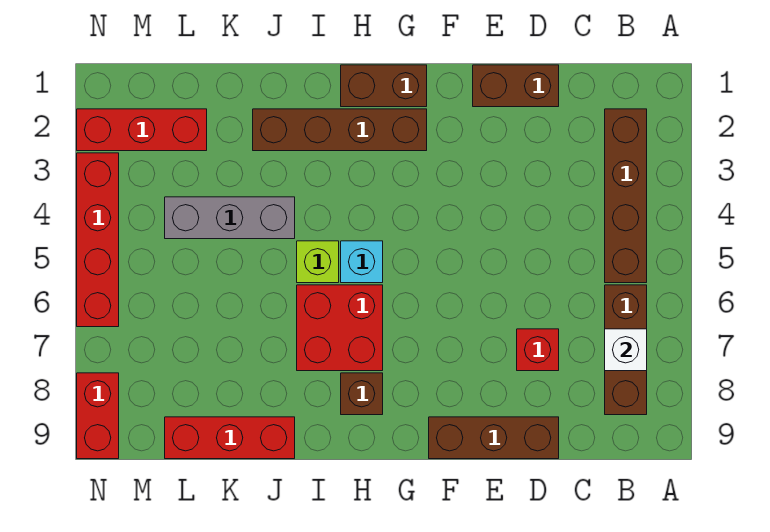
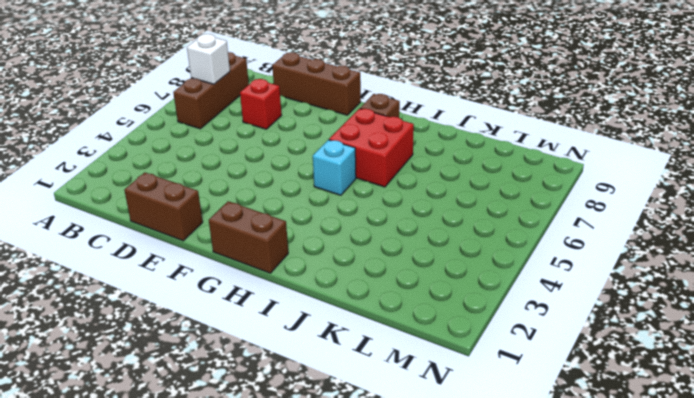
none -> brown brick B2:B5 level 1
none -> brown brick G2:J2 level 1
none -> lime brick I5 level 1

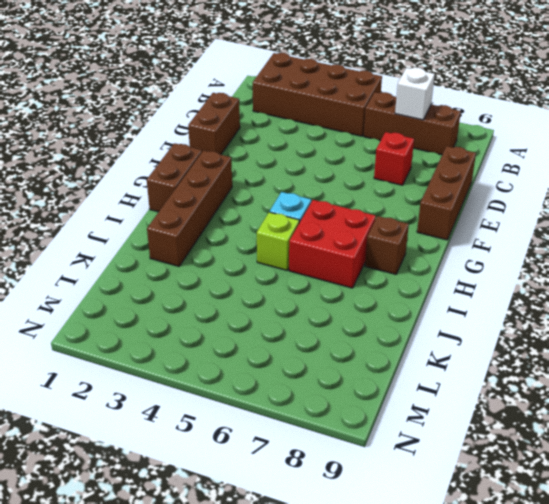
brown brick A2:B5 level 1 -> brown brick B2:B5 level 1
none -> grey brick J4:L4 level 1
none -> red brick J9:L9 level 1
none -> red brick L2:N2 level 1

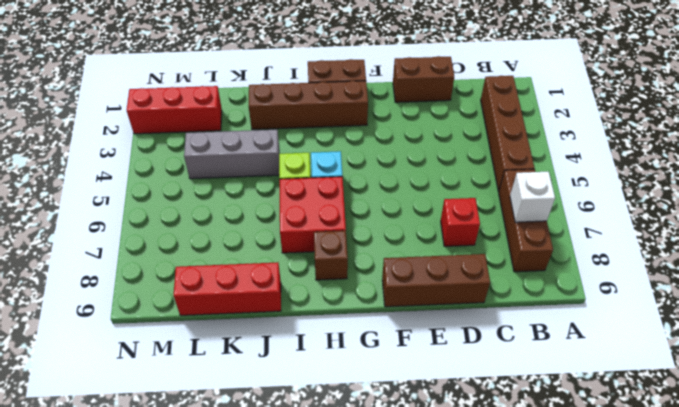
none -> red brick N3:N6 level 1
none -> red brick N8:N9 level 1

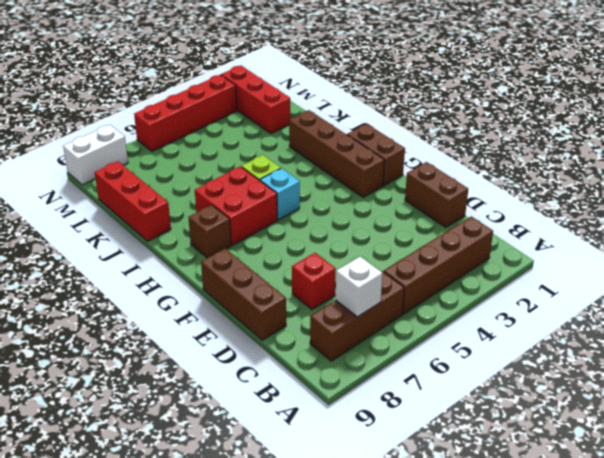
white brick N8:N9 level 1 -> red brick N8:N9 level 1
none -> grey brick J4:L4 level 1

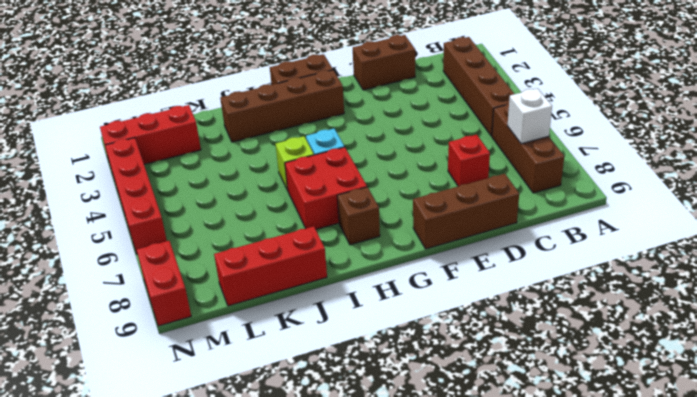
none -> grey brick J4:L4 level 1

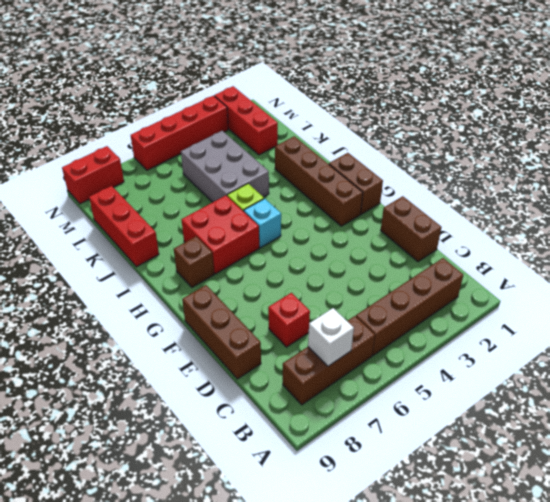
grey brick J4:L5 level 1 -> grey brick J4:L4 level 1

